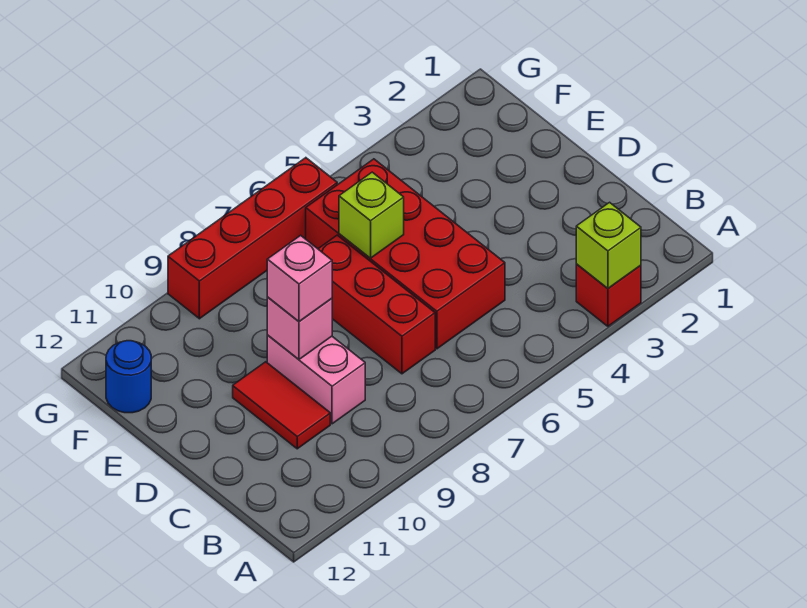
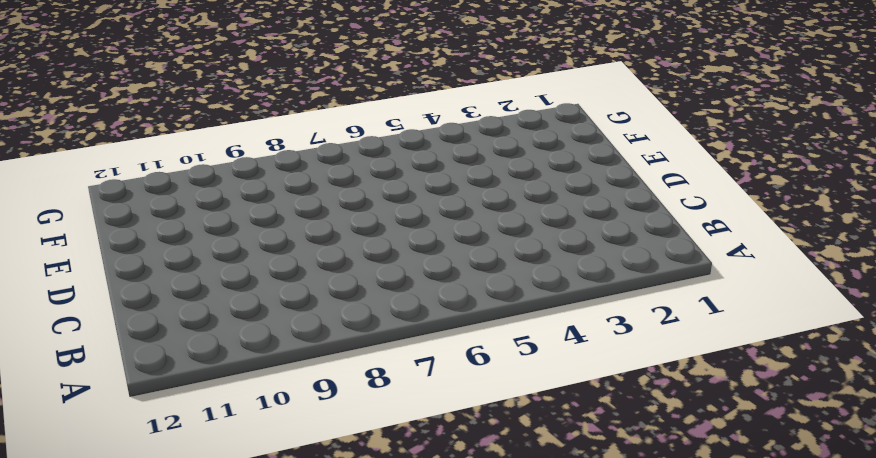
none -> red brick A3 level 1
none -> red brick C5:F6 level 1

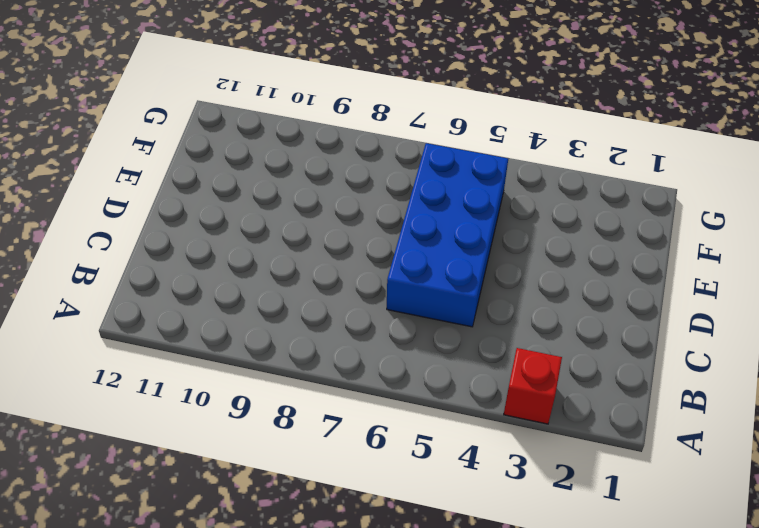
blue brick C5:F6 level 1 -> red brick C5:F6 level 1
none -> red brick C7:E7 level 1
none -> pink brick C9:D9 level 1

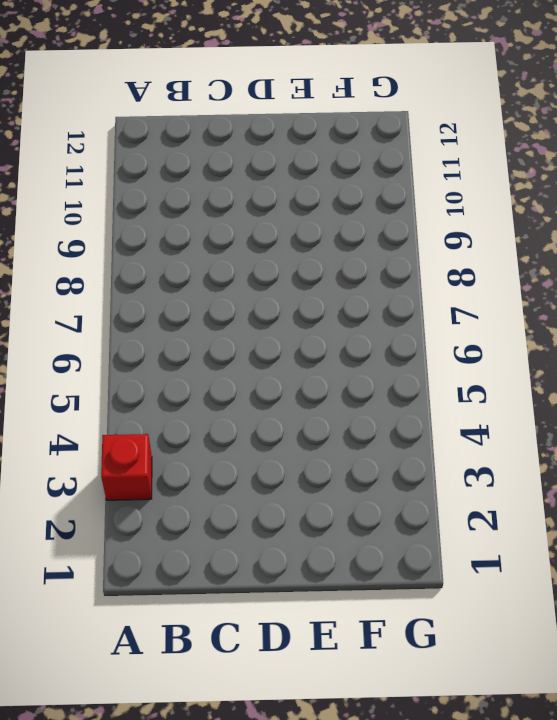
none -> red brick C5:F6 level 1
none -> red brick C7:E7 level 1

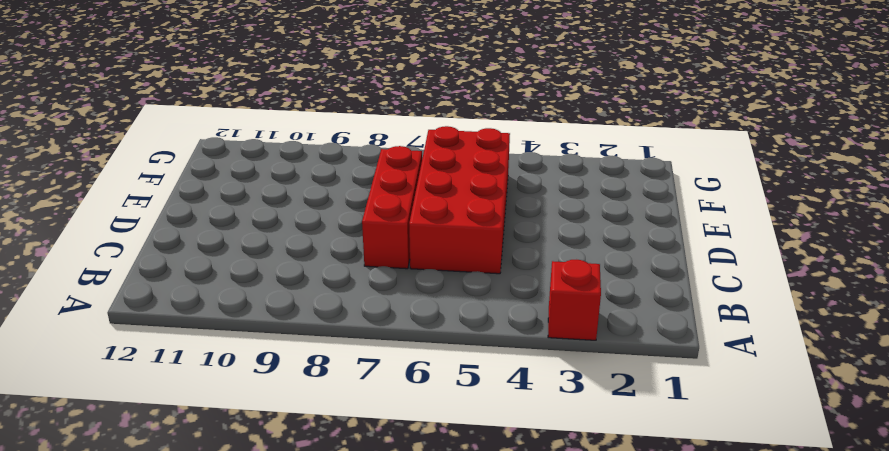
none -> pink brick C9:D9 level 1
none -> red tile C10:D10 level 1

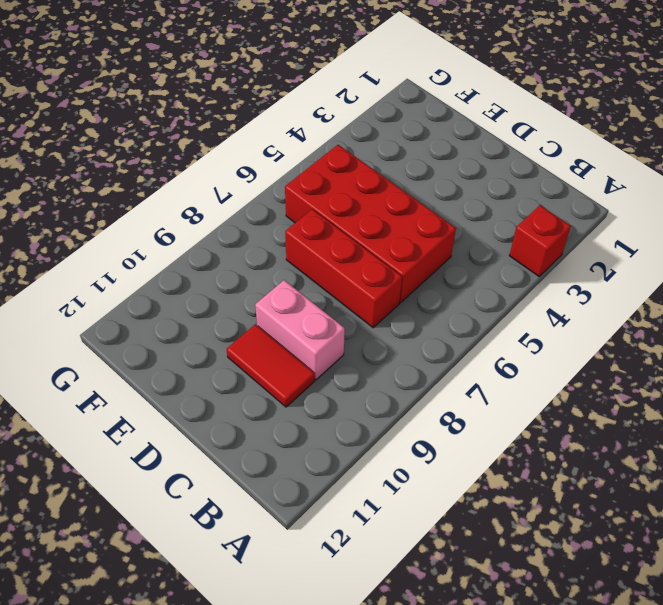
none -> blue round brick F12 level 1
none -> red brick G6:G9 level 1

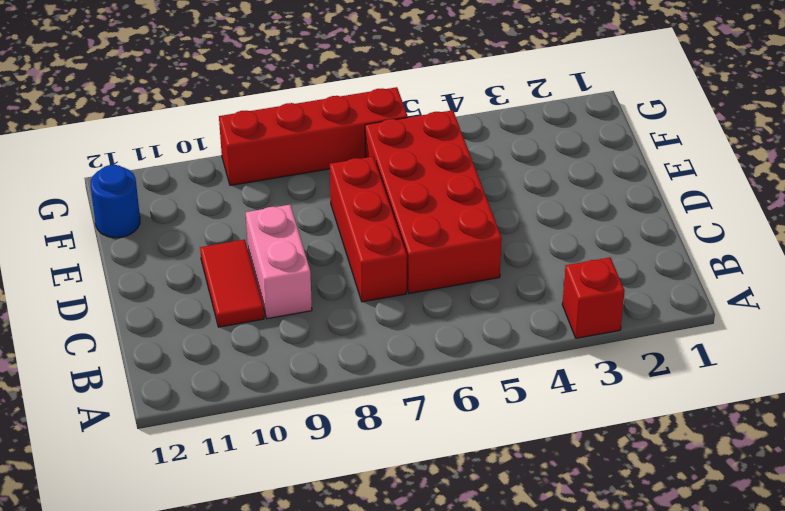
none -> lime brick A3 level 2
none -> pink brick D9 level 2

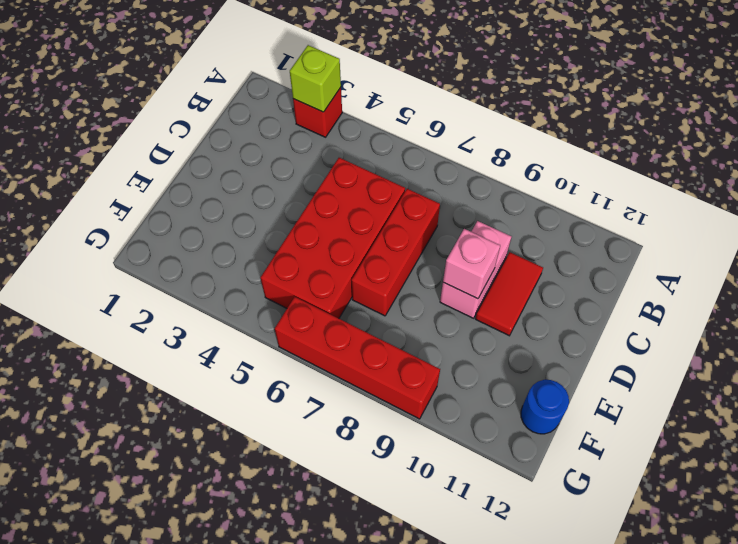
none -> lime brick E6 level 2
none -> pink brick D9 level 3

